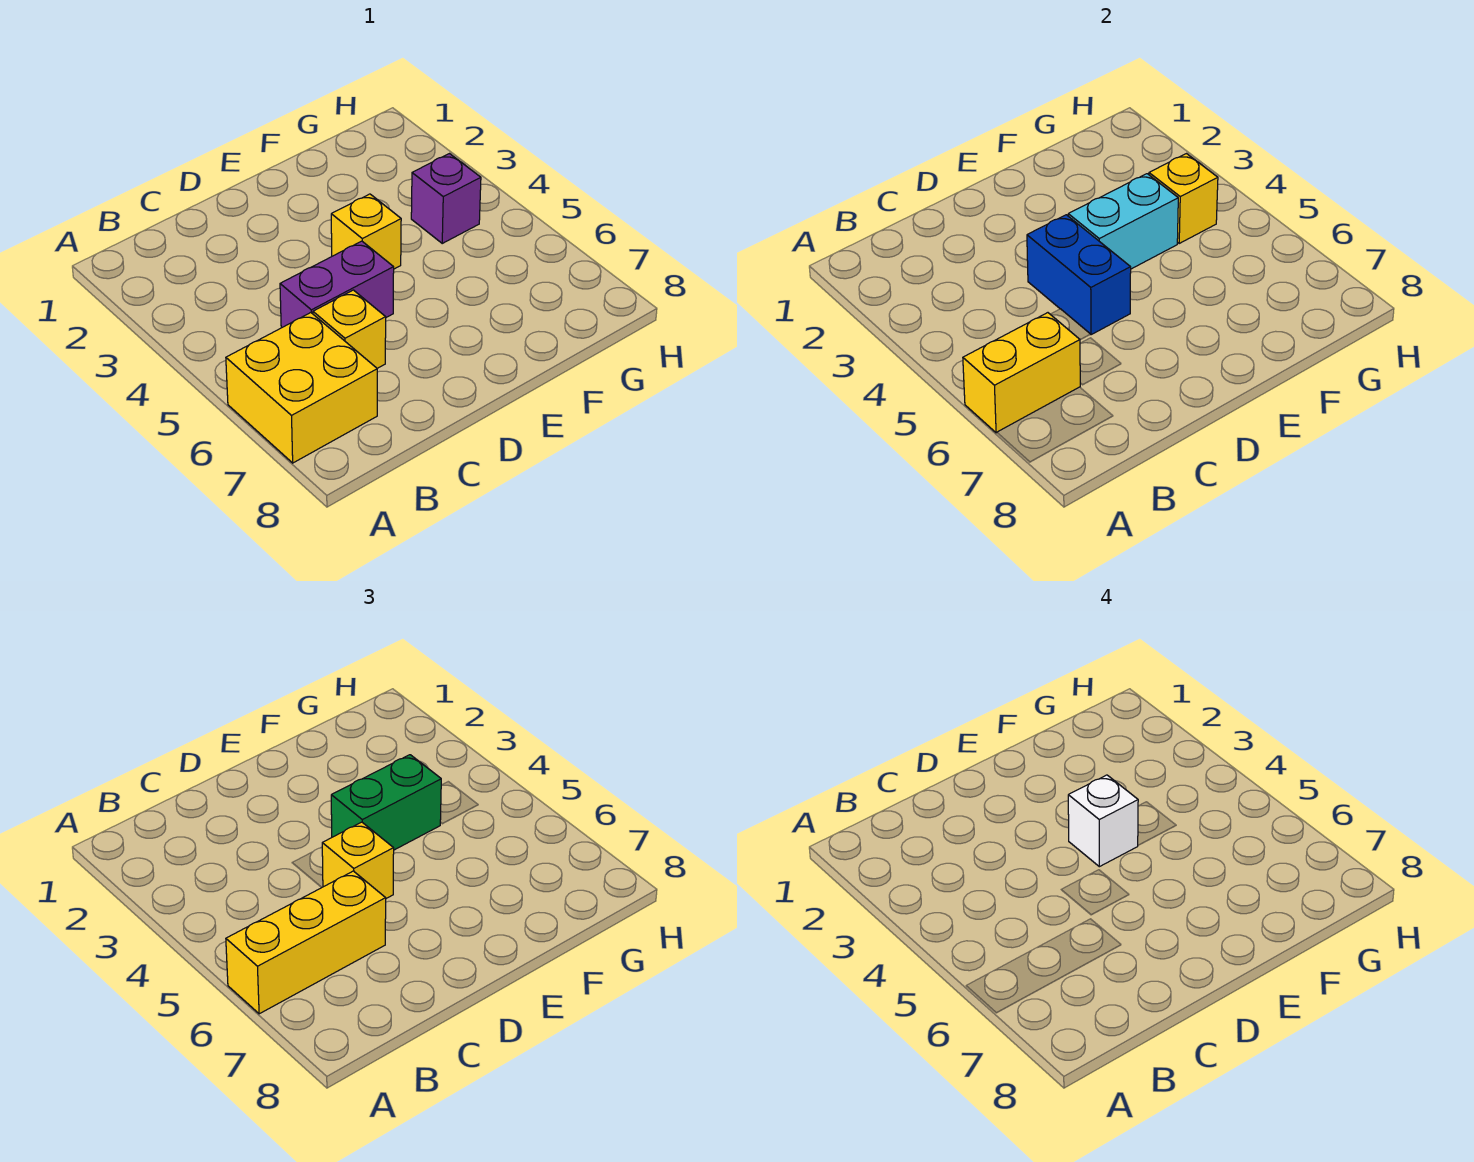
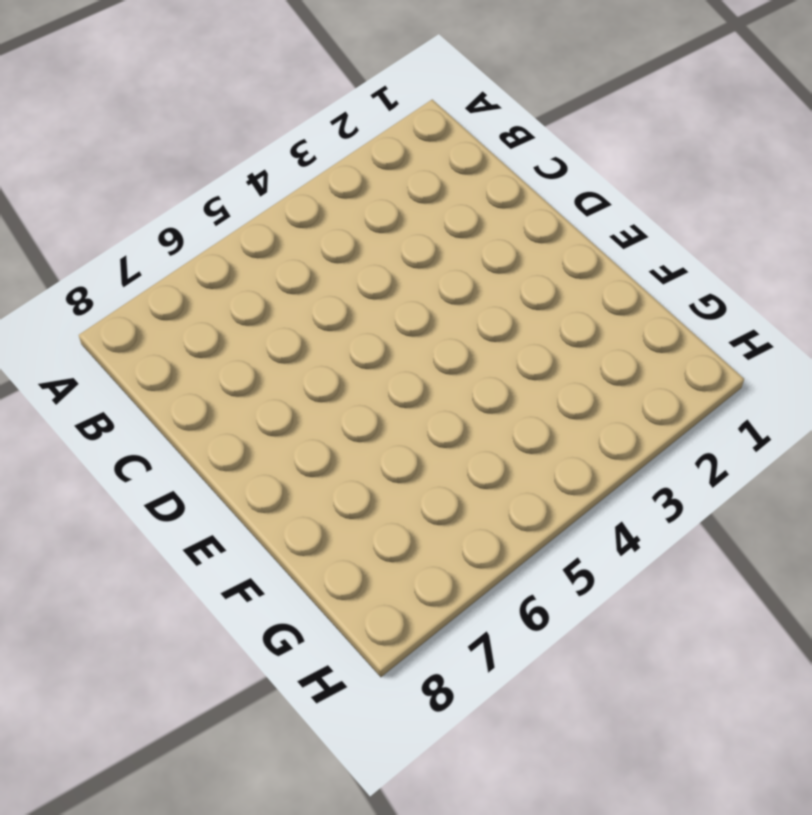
none -> yellow brick A6:B7 level 1
none -> purple brick C5:D5 level 1
none -> yellow brick C6 level 1

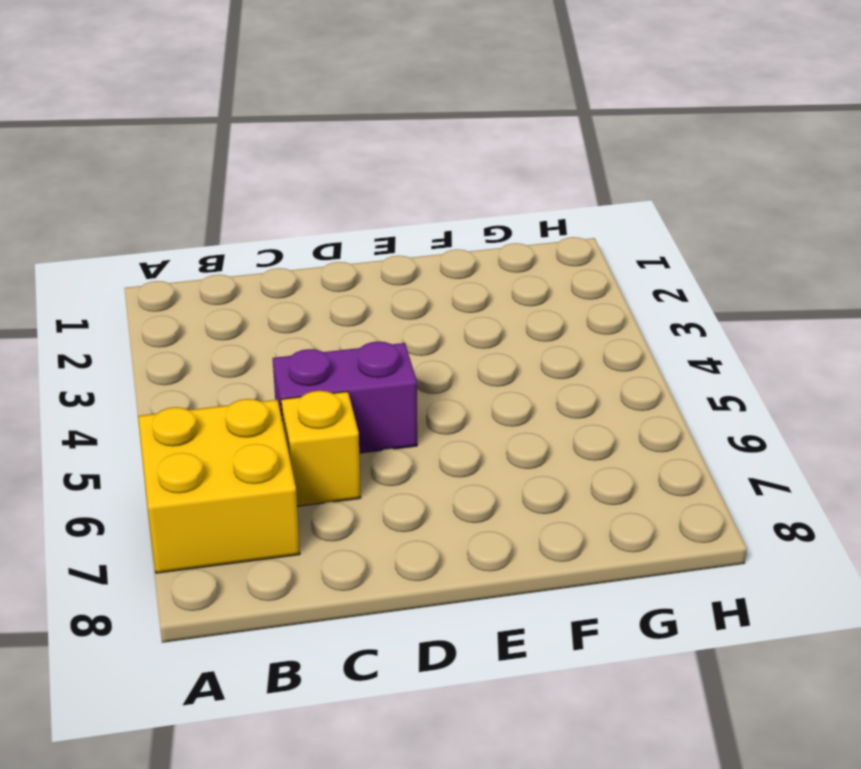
none -> yellow brick E4 level 1
none -> purple brick G4 level 1
none -> yellow brick A6:B6 level 2

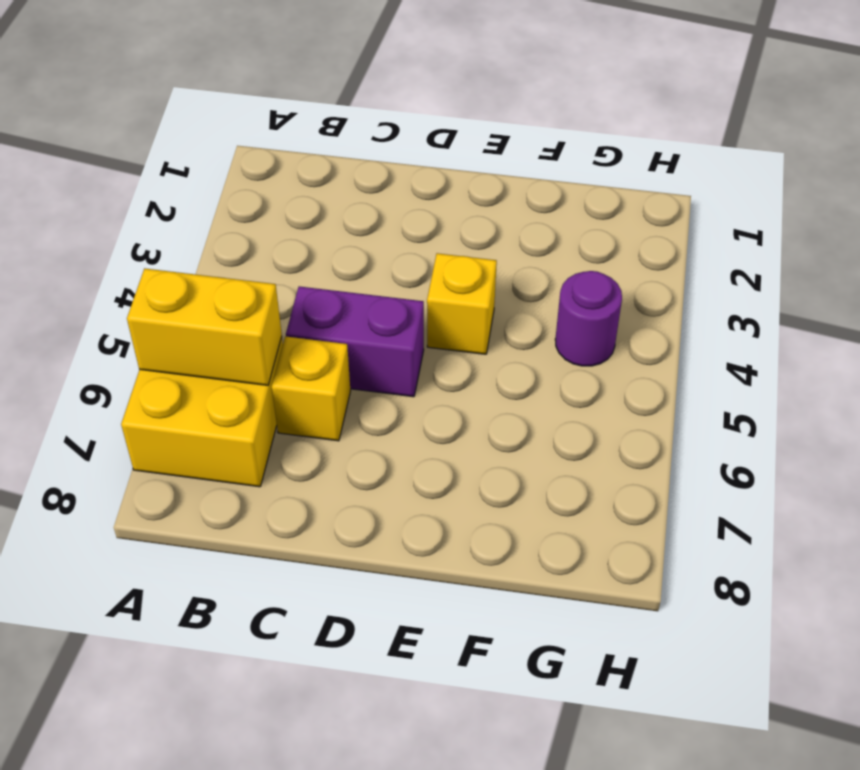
purple round brick G4 level 1 -> purple brick G4 level 1
none -> blue brick D4:D5 level 2
none -> cyan brick E4:F4 level 2
none -> yellow brick G4 level 2

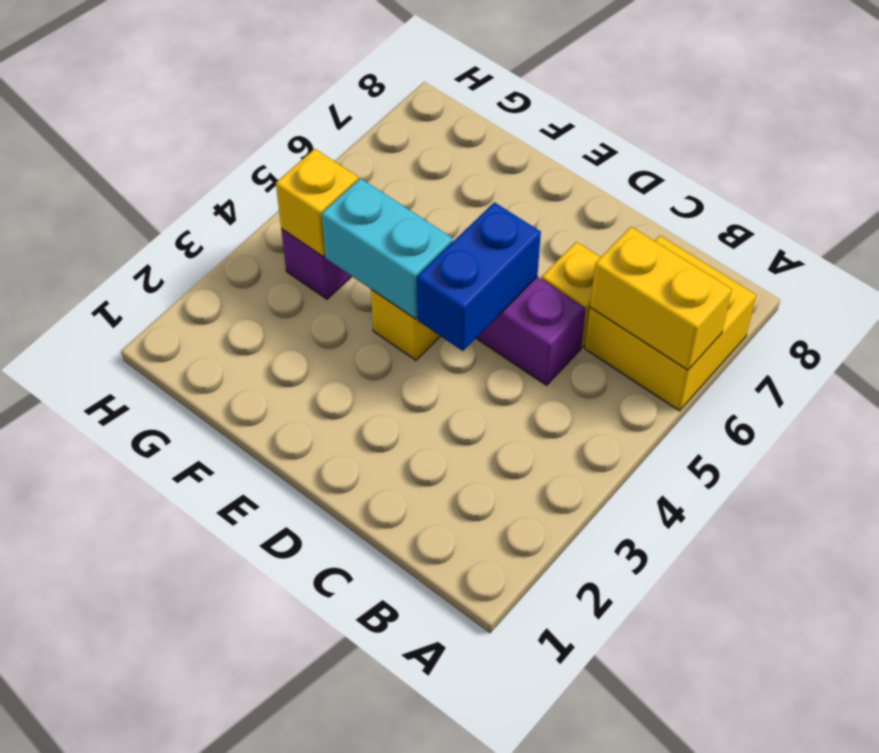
none -> yellow brick A6:C6 level 3
none -> yellow brick D5 level 3
none -> green brick E4:F4 level 3

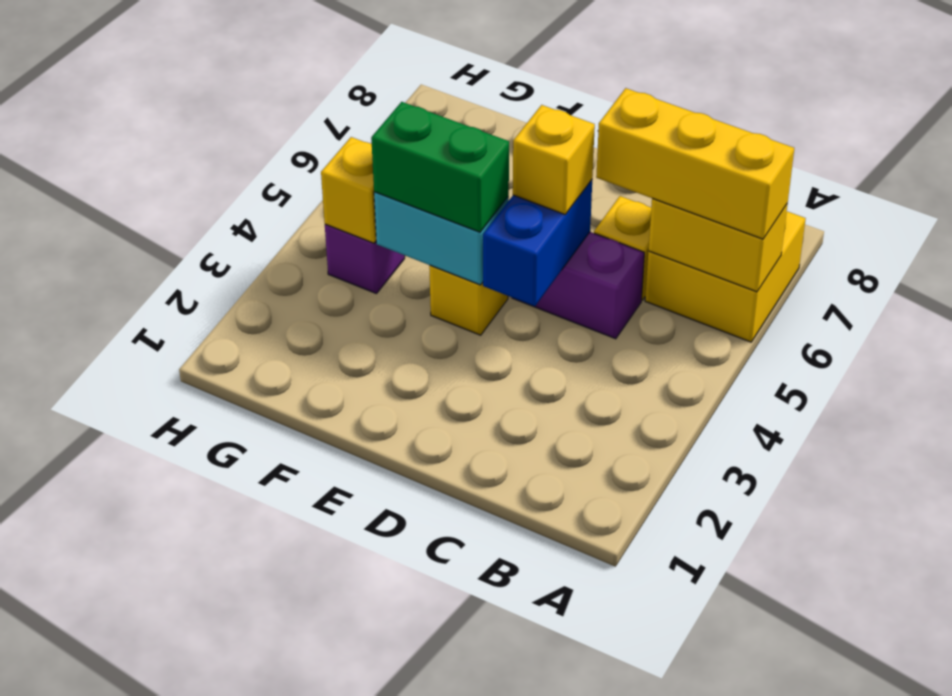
none -> white brick E4 level 4

